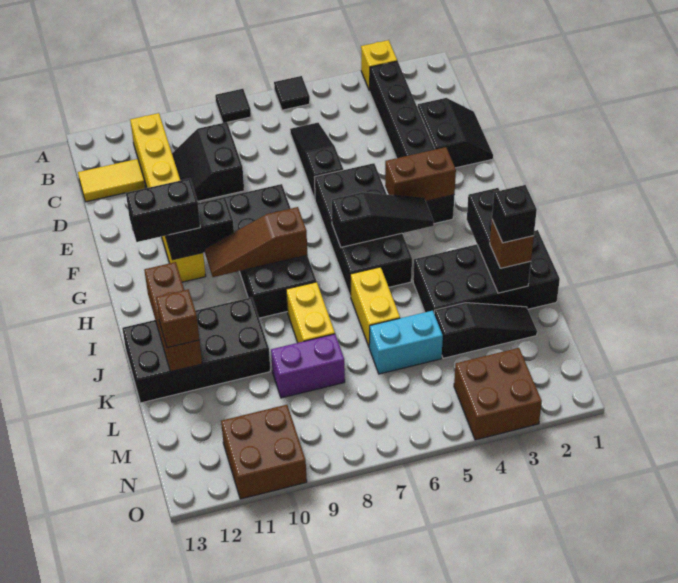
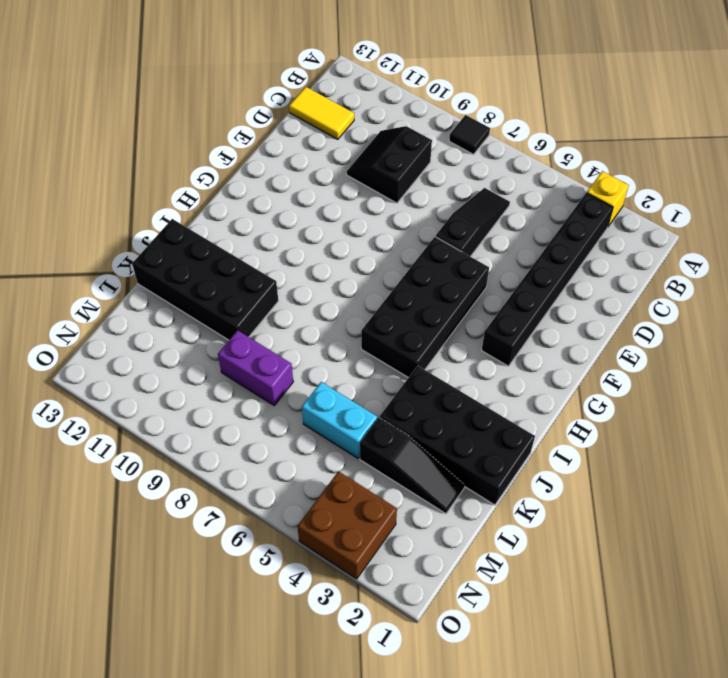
none -> black tile A6 level 1
none -> yellow brick B11:G11 level 1
none -> black slope D1:E2 level 1 top 2
none -> black brick F8:I9 level 1

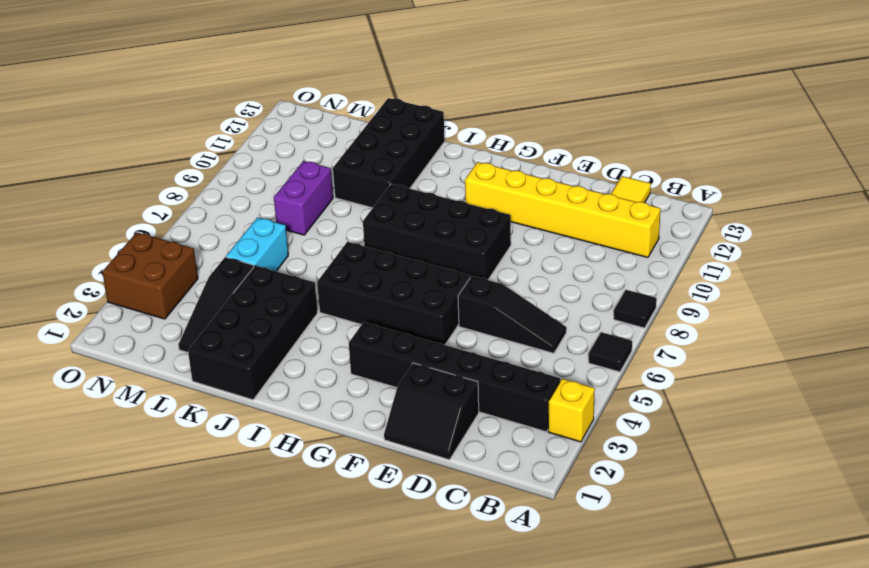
none -> black slope C9:D10 level 1 top 9
none -> yellow brick J6:K6 level 1
none -> yellow brick J8:K8 level 1
none -> brown brick N10:O11 level 1

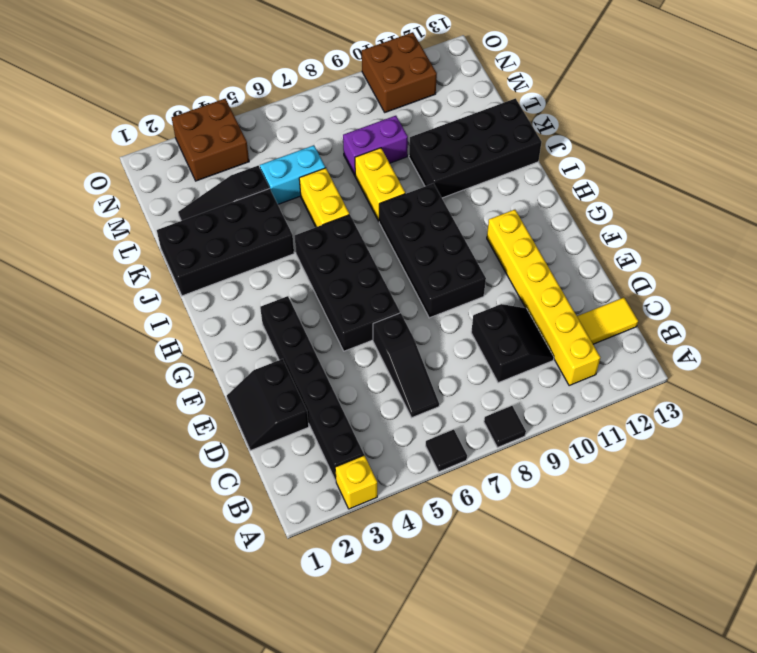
none -> brown brick G3:G4 level 2
none -> black brick G10:G11 level 2
none -> black slope H4:H6 level 2 top 6
none -> brown slope H8:H10 level 2 top 8

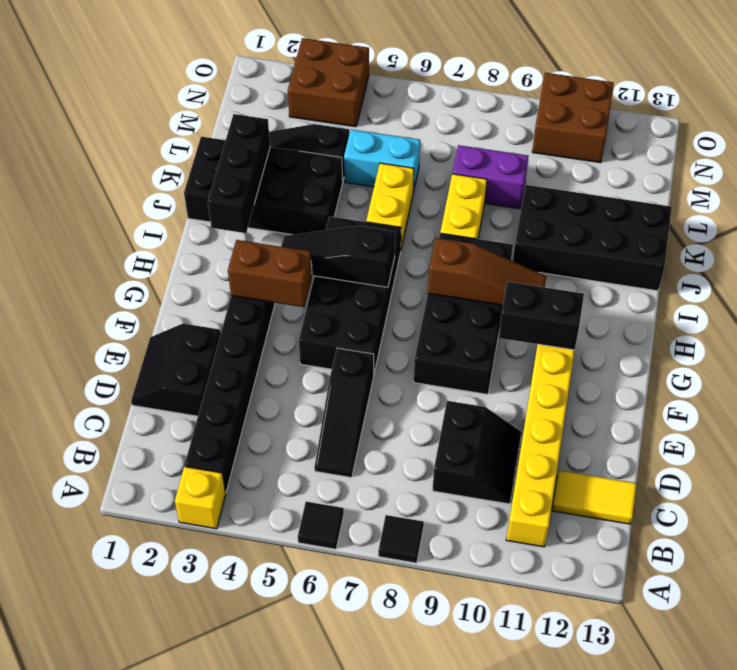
none -> brown brick I12:K12 level 2
none -> black brick G11:G12 level 3
none -> brown brick K2 level 3
none -> brown brick K12 level 3

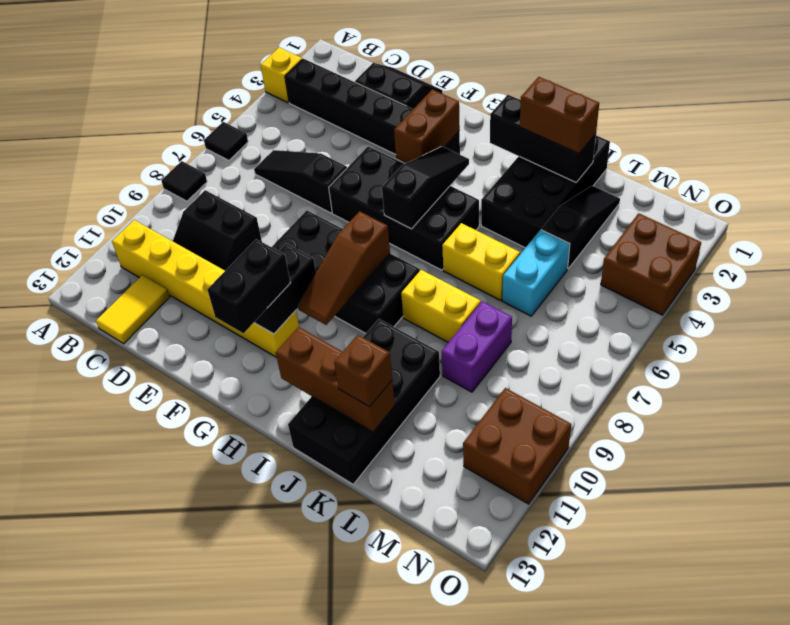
brown brick J2:K2 level 3 -> brown brick K2 level 3
none -> black brick K2 level 4

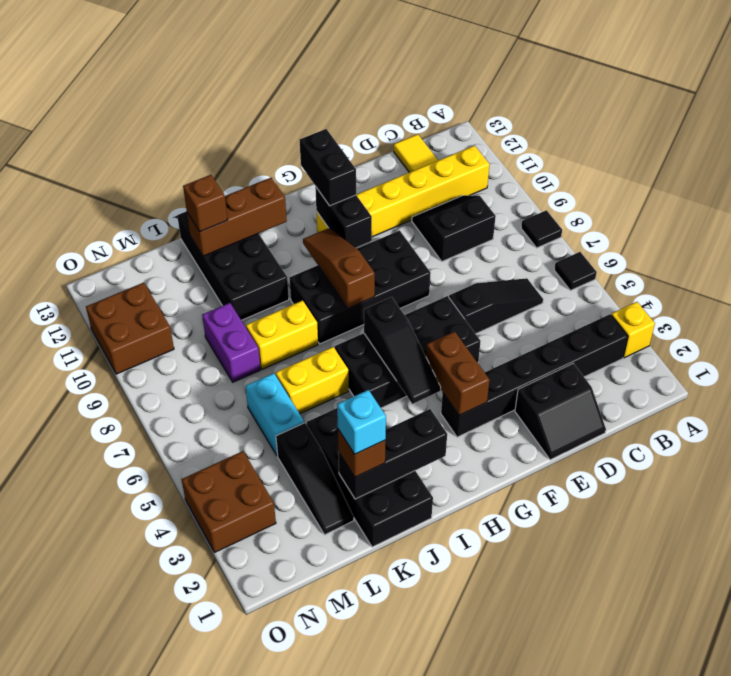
cyan brick K2 level 4 -> black brick K2 level 4

